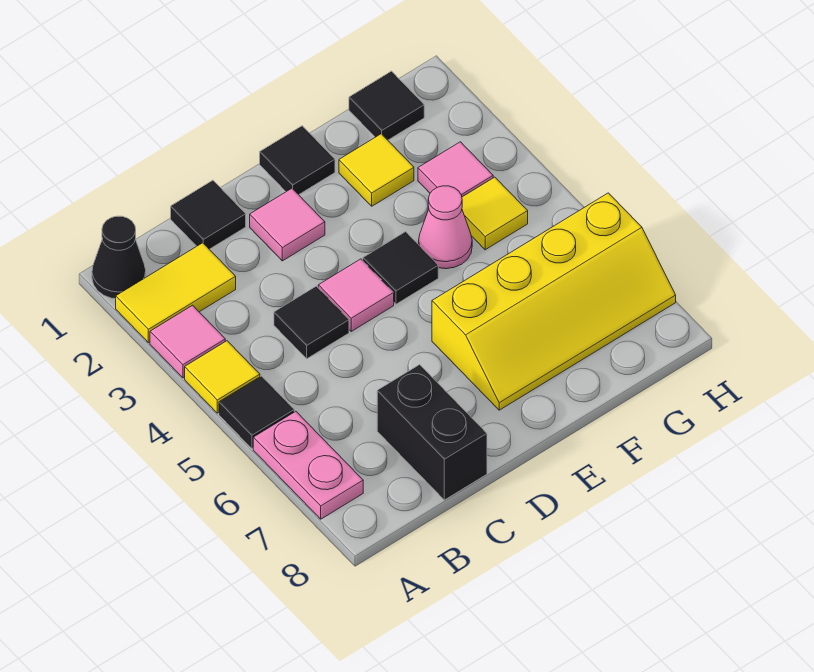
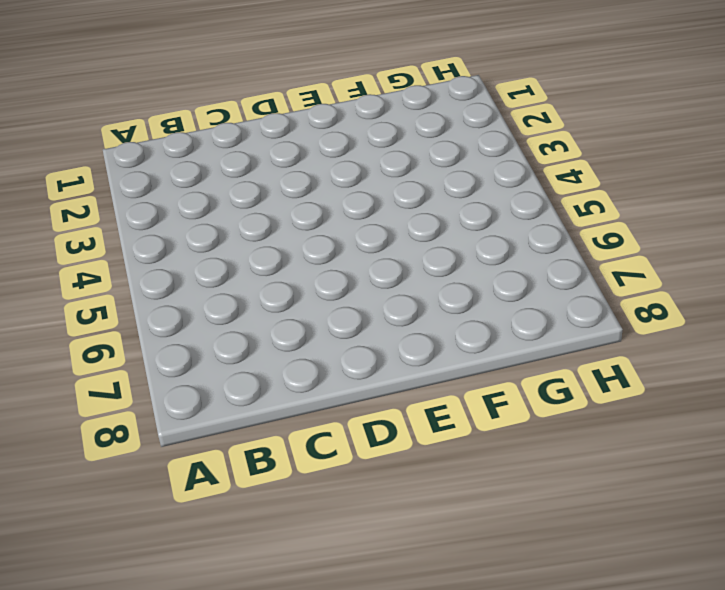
none -> black cone A1 level 1
none -> yellow tile A2:B2 level 1
none -> pink tile A3 level 1

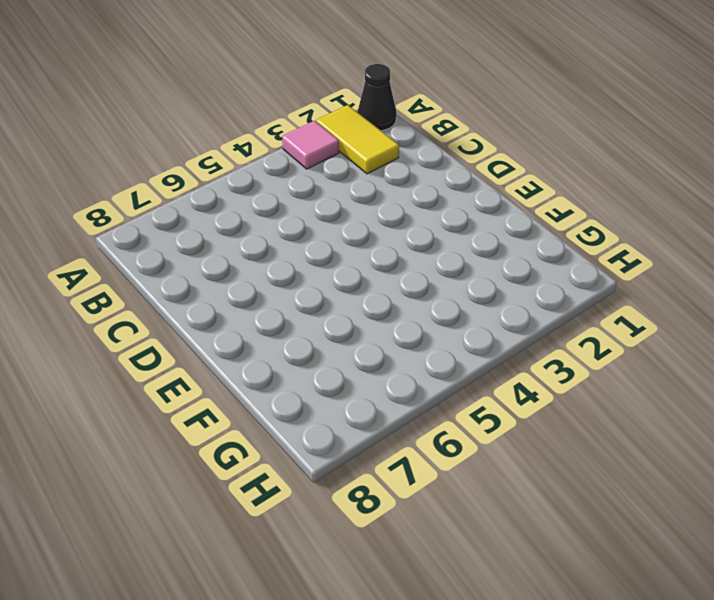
none -> yellow tile A4 level 1
none -> black tile A5 level 1
none -> pink plate A6:A7 level 1

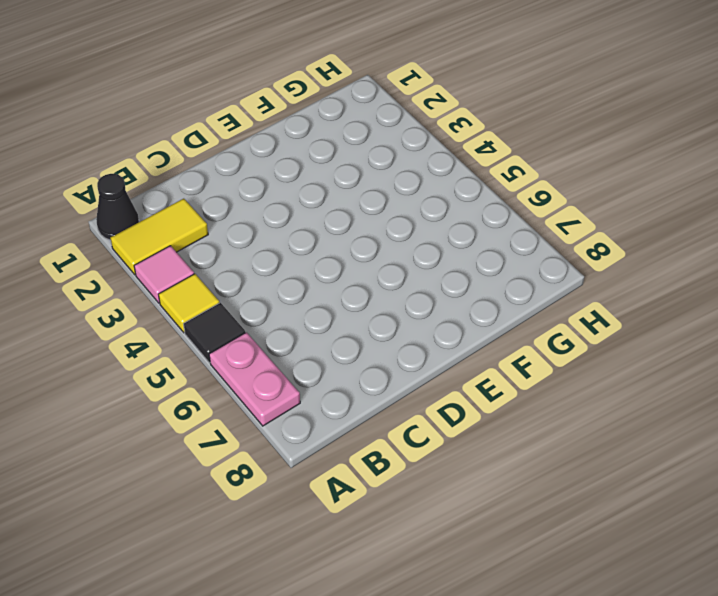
none -> black tile C1 level 1
none -> black tile C4 level 1
none -> black brick C7:C8 level 1

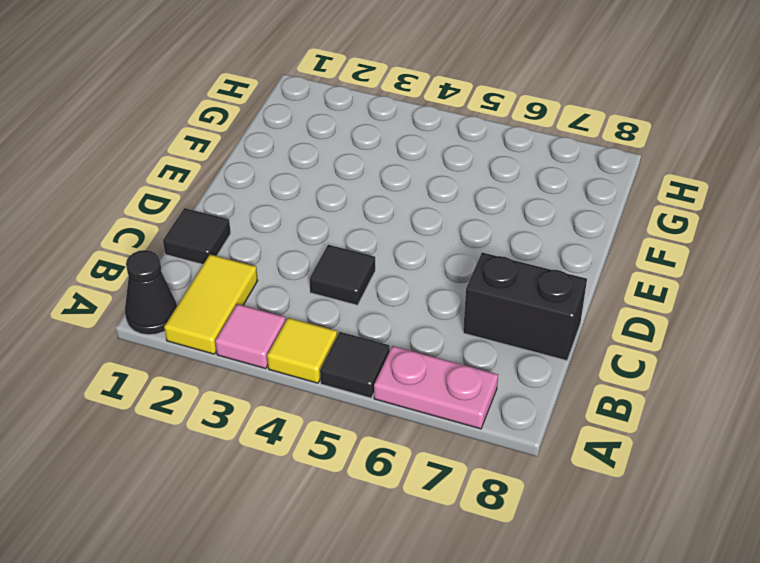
none -> pink tile D2 level 1
none -> pink tile D4 level 1
none -> black tile E1 level 1

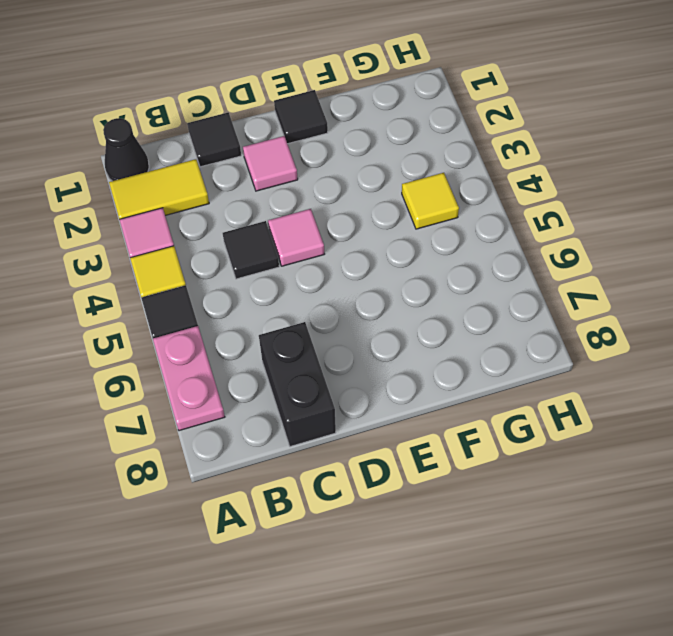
none -> black tile E4 level 1
none -> yellow slope E6:H7 level 1 top 6
none -> yellow tile F2 level 1

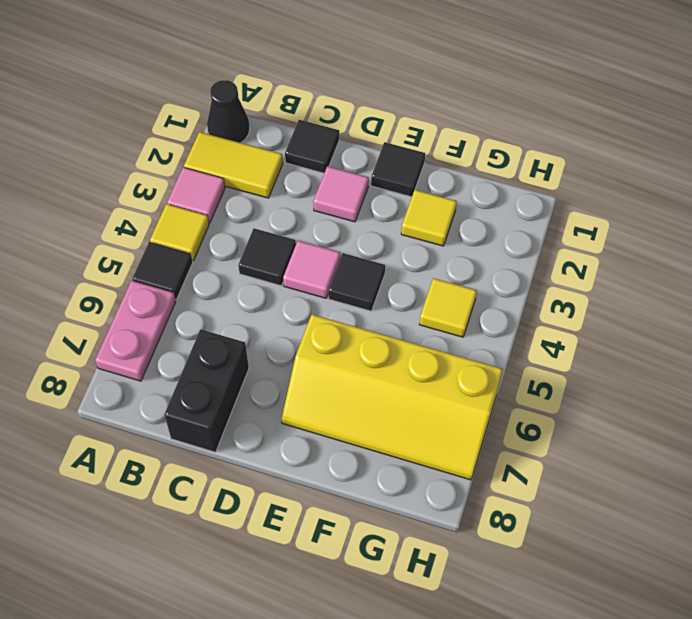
none -> pink cone F4 level 1
none -> black tile G1 level 1
none -> pink tile G3 level 1

